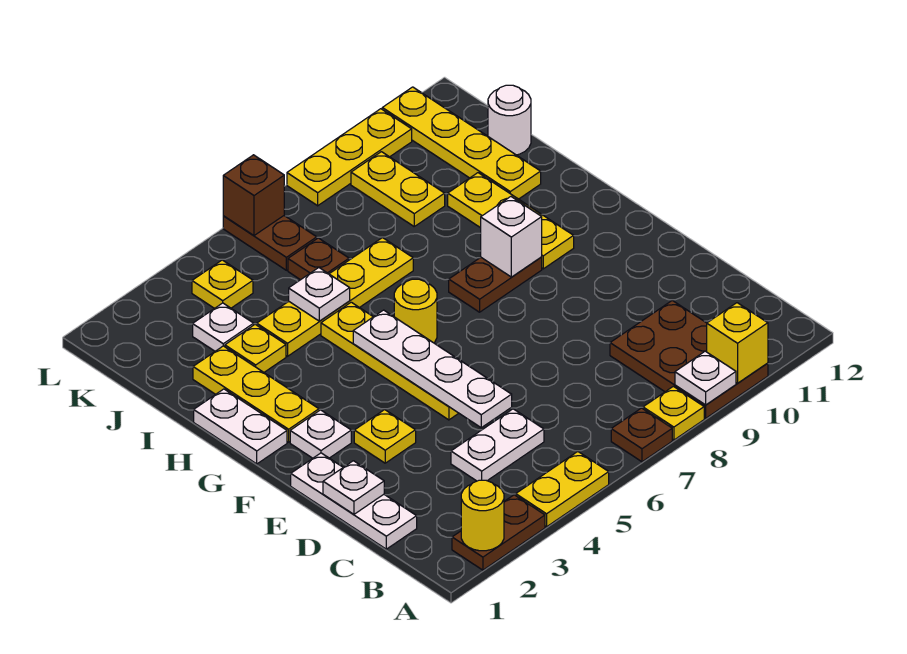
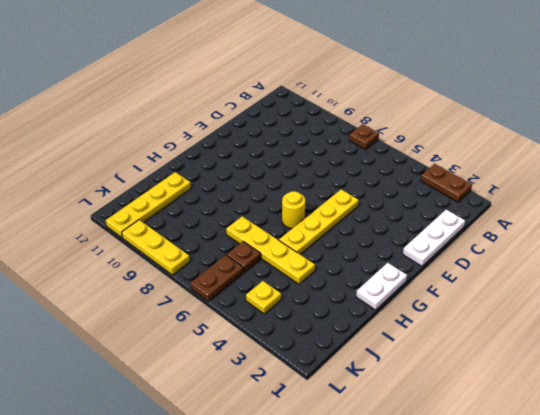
none -> yellow plate A4:A5 level 1
none -> yellow plate A8 level 1
none -> brown plate A9:C10 level 1
none -> white plate C4:C5 level 1

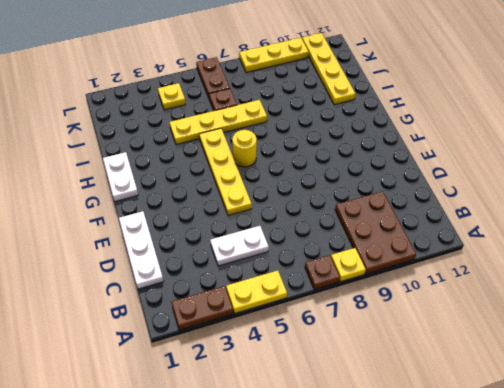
none -> yellow plate E3 level 1
none -> white plate F2 level 1
none -> yellow plate G2:I2 level 1
none -> brown plate G8:G9 level 1

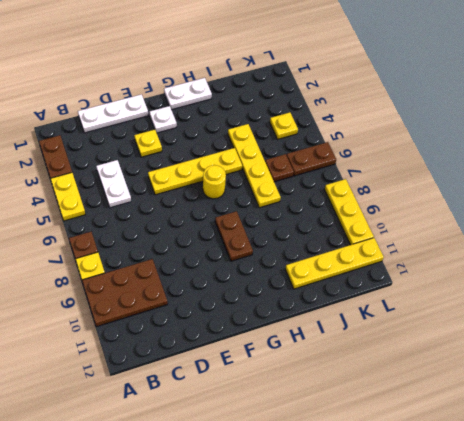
none -> yellow plate G2:I2 level 1
none -> yellow plate G10:I10 level 1
none -> yellow plate I3 level 1
none -> white plate J3 level 1

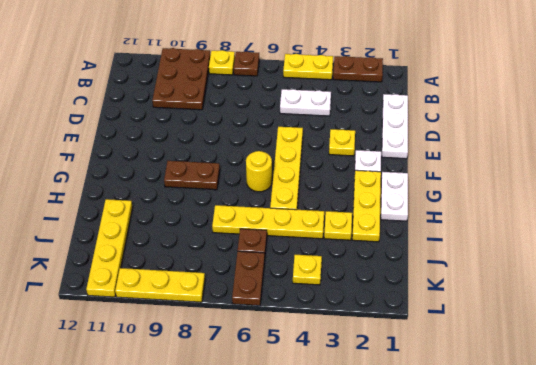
none -> yellow plate G10:I10 level 1
none -> white plate J3 level 1
none -> yellow plate J9:K9 level 1
none -> white round brick J12 level 1

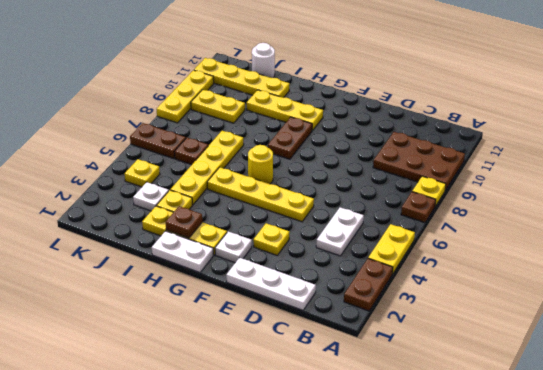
brown plate H2 level 2 -> none
none -> yellow round brick A2 level 2
none -> white plate A9 level 2
none -> yellow brick A10 level 2
none -> white plate D1 level 2

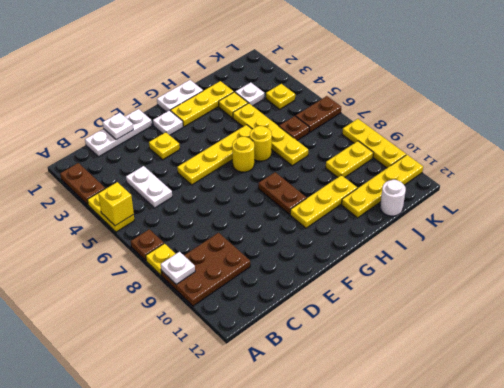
yellow brick A5 level 2 -> yellow brick A10 level 2
yellow round brick H6 level 1 -> yellow round brick A2 level 2
none -> white plate D5:G5 level 2
none -> white brick G9 level 2
none -> white plate I5 level 2
none -> brown brick L6 level 2

